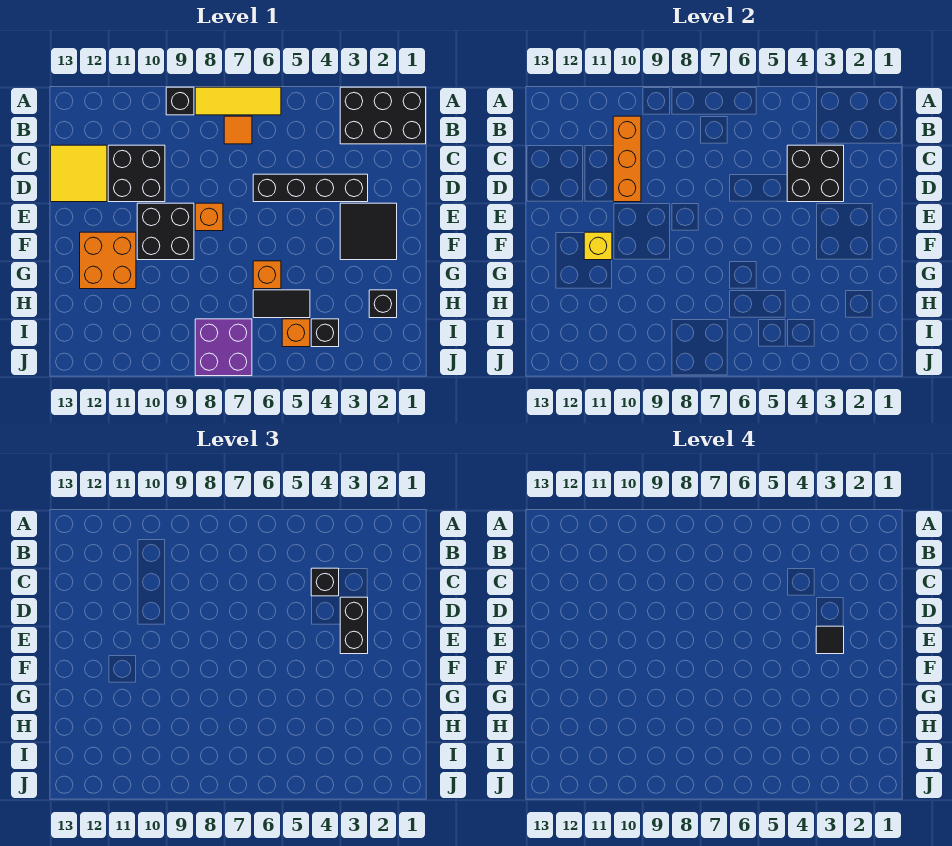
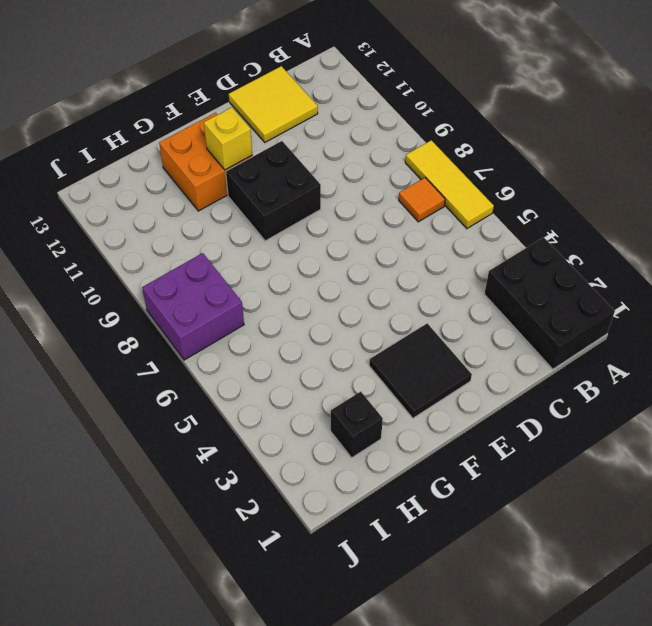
none -> black brick A9 level 1
none -> black brick C10:D11 level 1
none -> black brick D3:D6 level 1

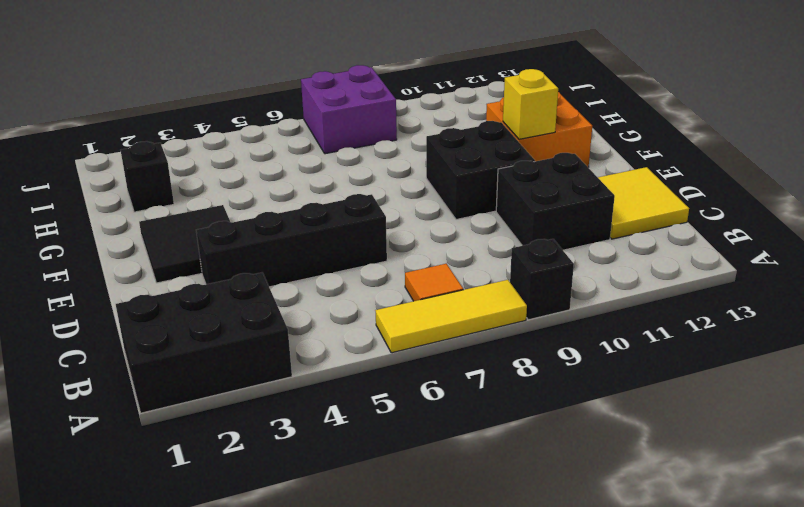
none -> orange brick E8 level 1
none -> orange brick G6 level 1
none -> black tile H5:H6 level 1

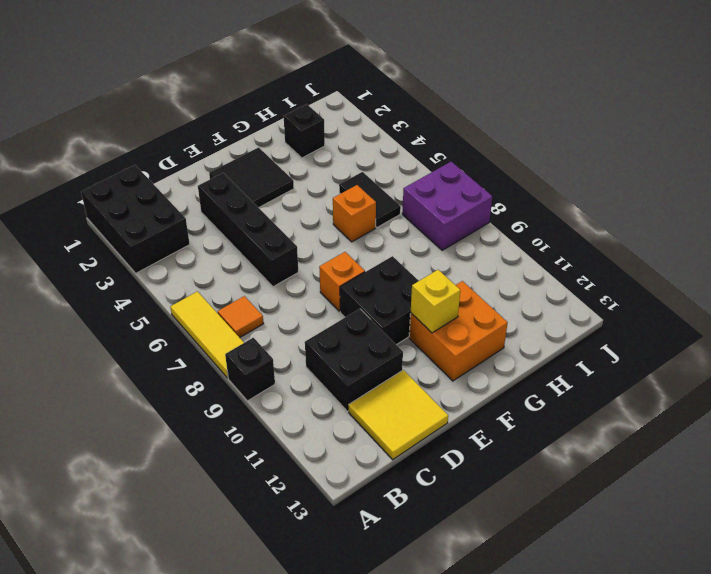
none -> black brick I4 level 1
none -> orange brick I5 level 1
none -> orange brick B10:D10 level 2

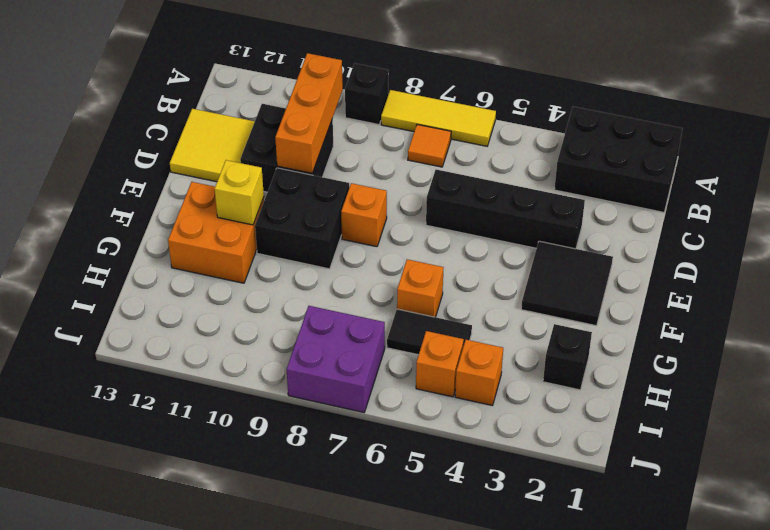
orange brick I4 level 1 -> black brick I4 level 1
none -> black brick C3:D4 level 2
none -> black brick C4 level 3
none -> black brick D3:E3 level 3

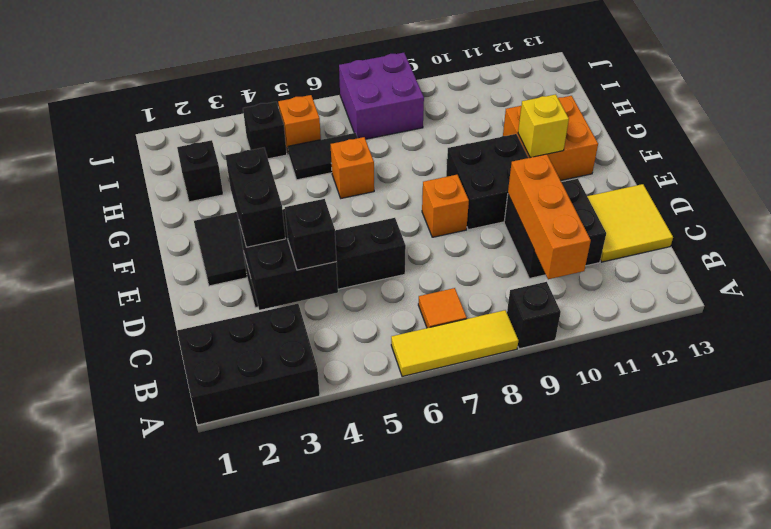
none -> black tile E3 level 4

